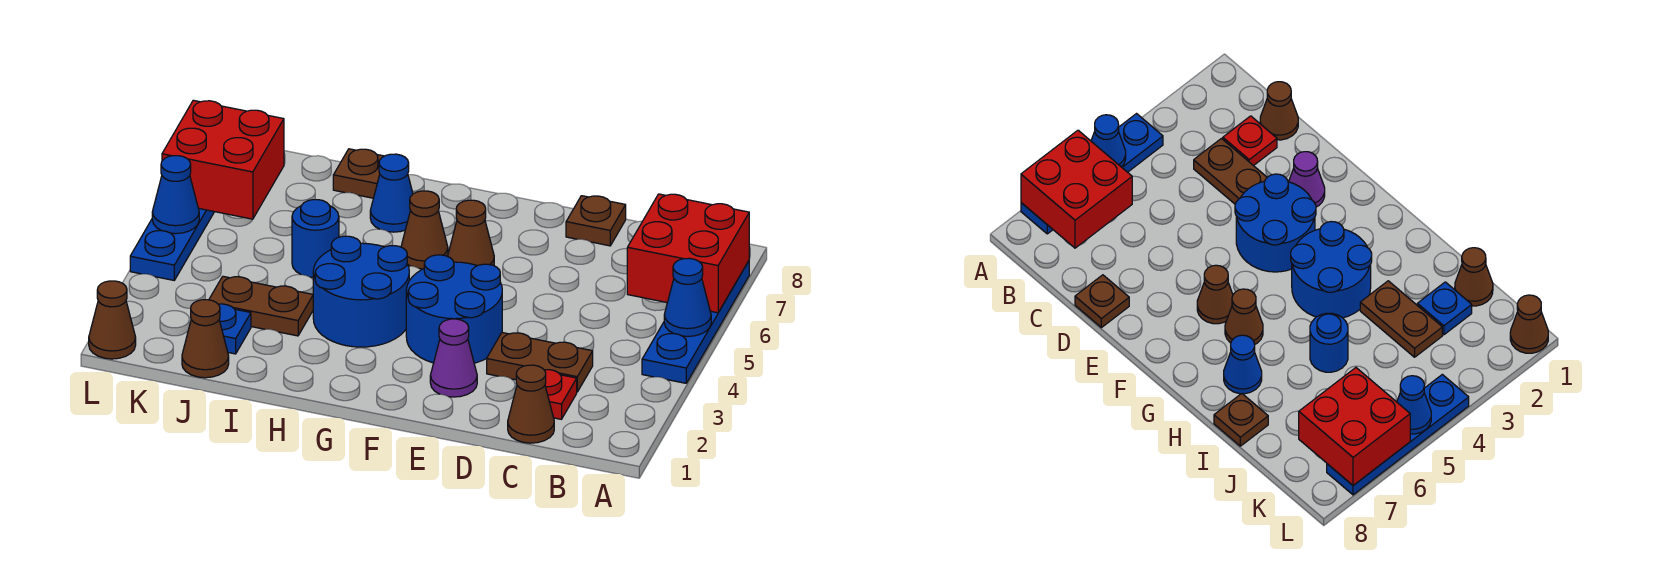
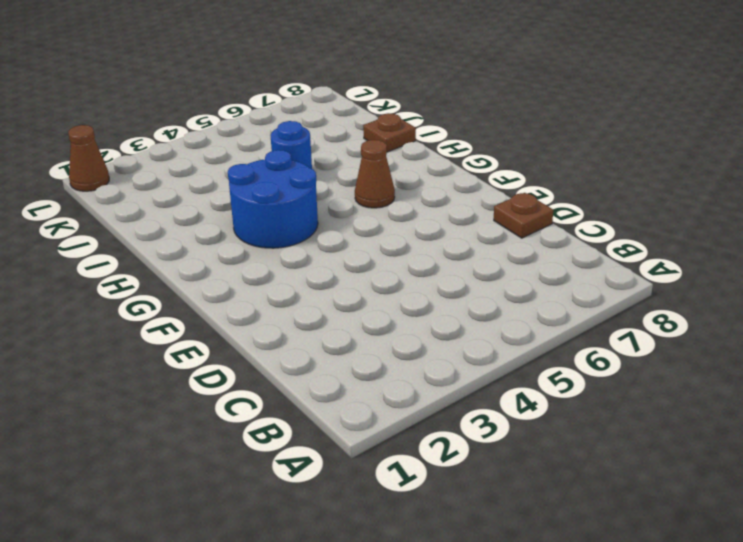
none -> blue plate A4:A7 level 1
none -> brown cone C1 level 1
none -> red plate C2 level 1

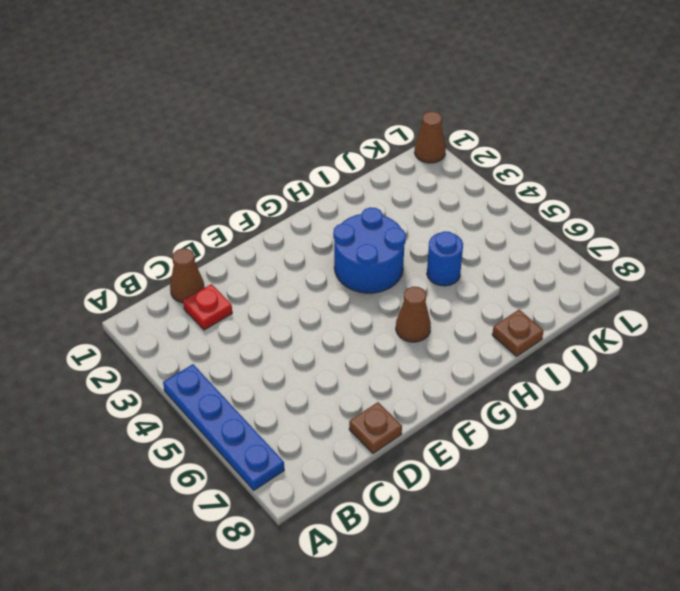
none -> brown plate C3:D3 level 1
none -> purple cone E2 level 1
none -> blue round brick E3:F4 level 1

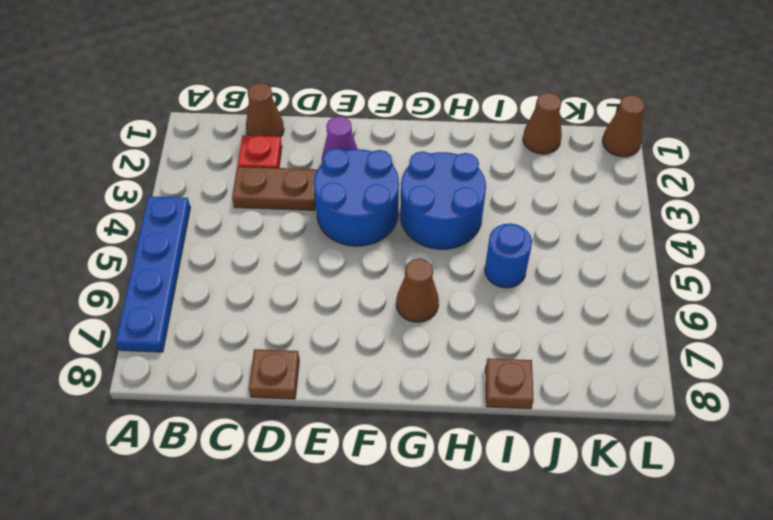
none -> brown cone F6 level 1
none -> blue cone H7 level 1
none -> brown plate I3:J3 level 1

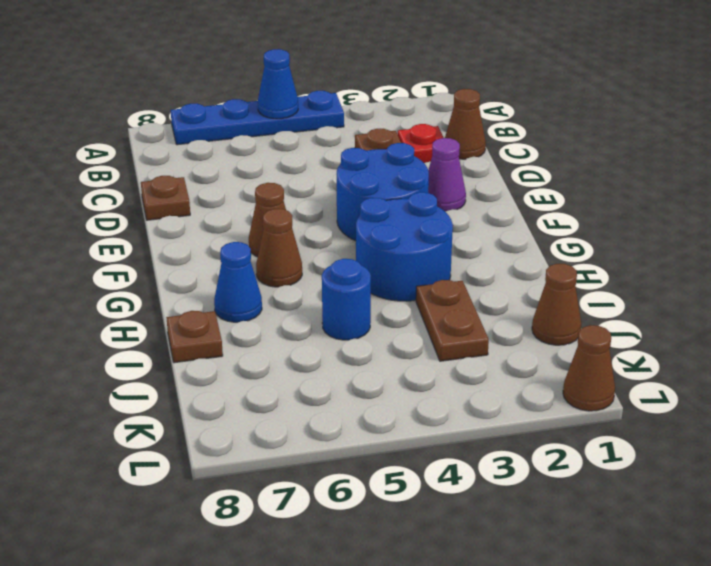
none -> blue plate J2 level 1
none -> blue plate L4:L7 level 1
none -> red brick A6:B7 level 2

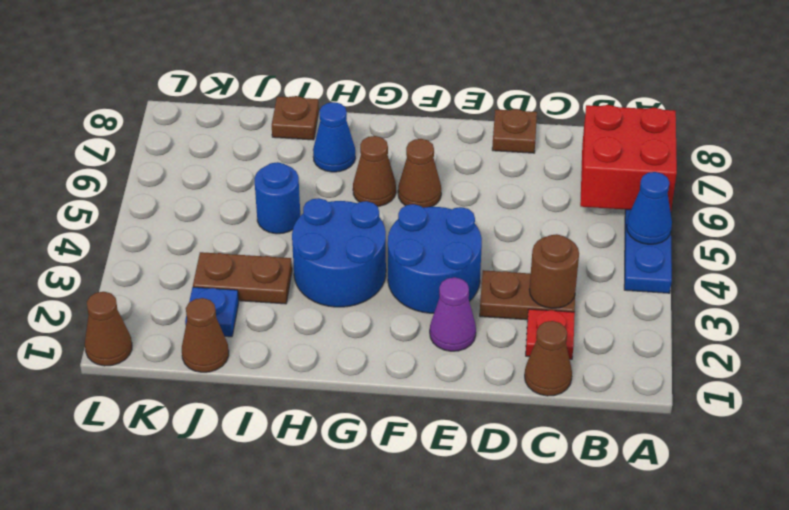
brown round brick C3 level 2 -> none
none -> blue plate L4:L7 level 1
none -> red brick K6:L7 level 2
none -> blue cone L5 level 2

